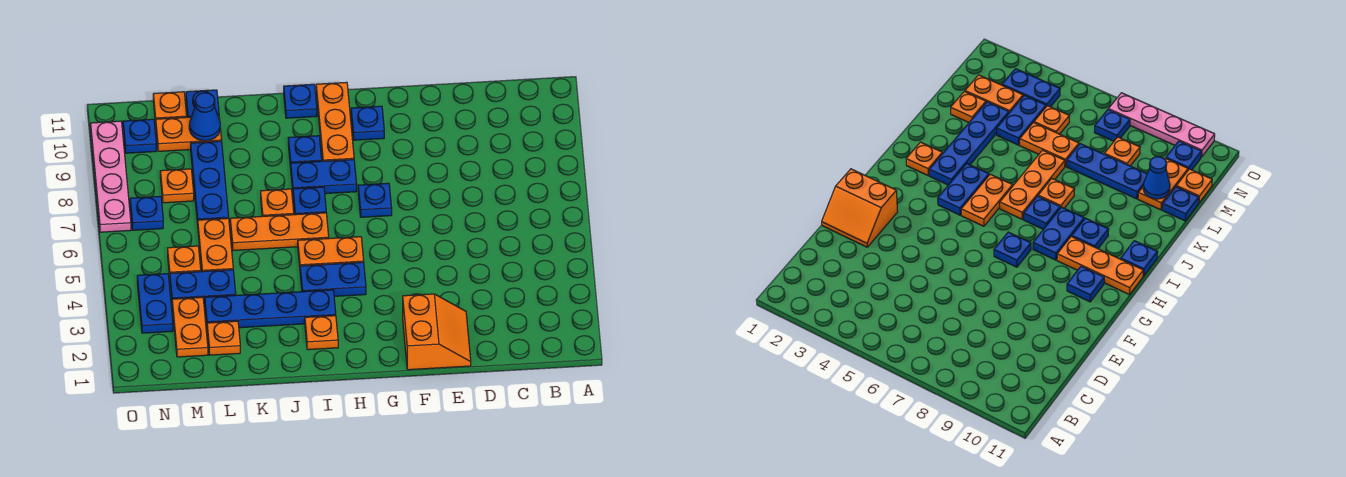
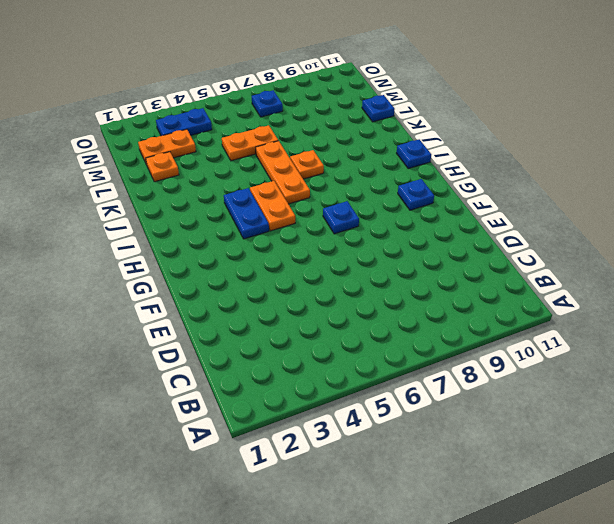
none -> orange slope E1:F2 level 1 top F
none -> blue plate H8:I8 level 1
none -> orange plate H9:H11 level 1

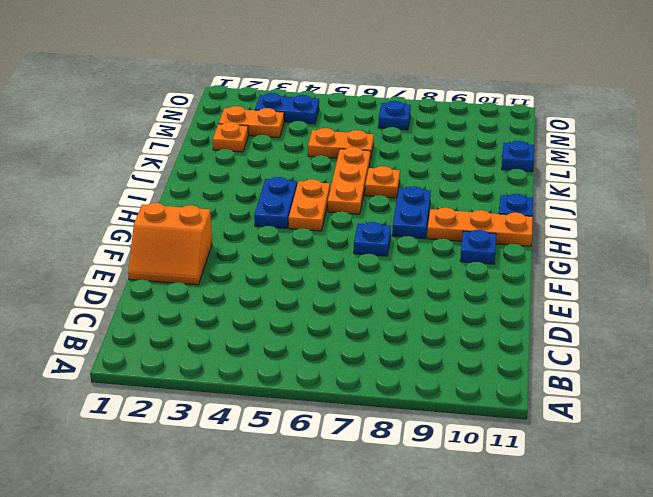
none -> orange plate I2 level 1
none -> blue plate I3:L3 level 1
none -> blue plate I7 level 1

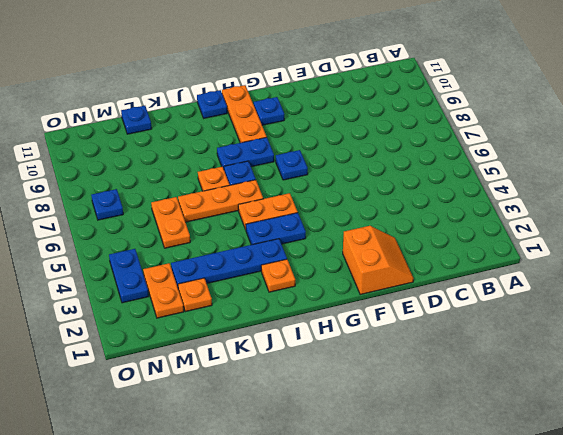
none -> blue plate I9 level 1
none -> blue plate L4:M4 level 1
none -> blue plate L7:L9 level 1

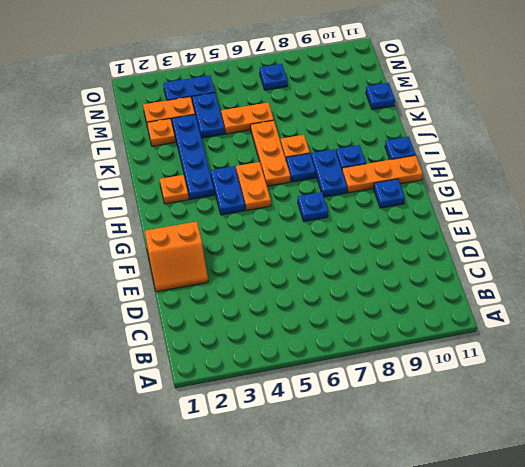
none -> blue plate L7:L9 level 1
none -> orange plate L10:M10 level 1
none -> orange plate M5 level 1

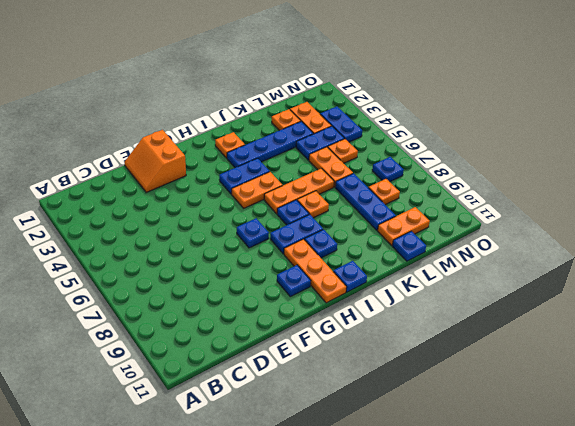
none -> orange plate M11 level 1
none -> blue plate N10 level 1
none -> pink plate O7:O10 level 1

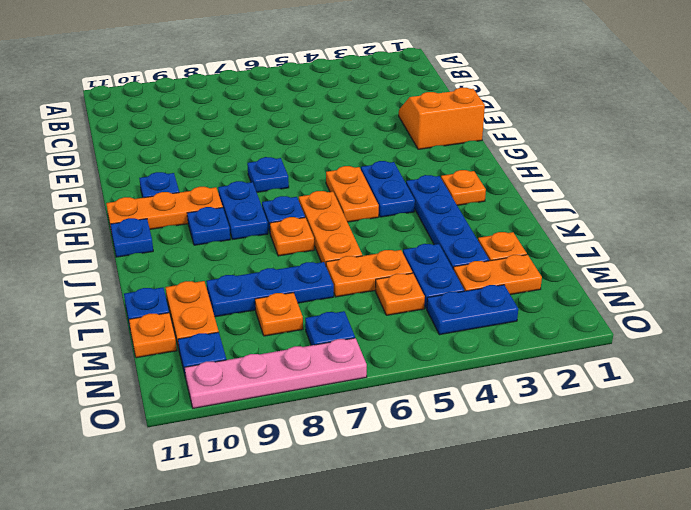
none -> blue cone L10 level 2

